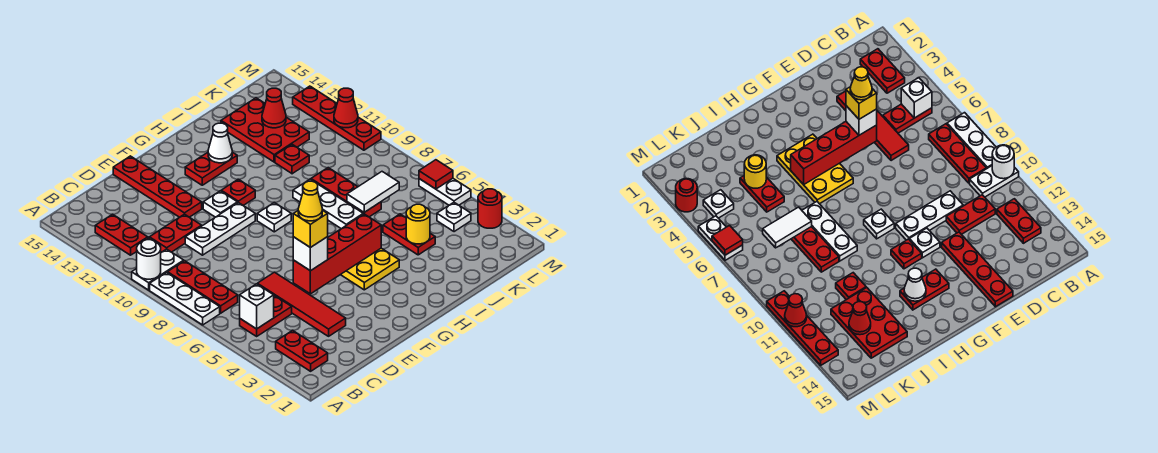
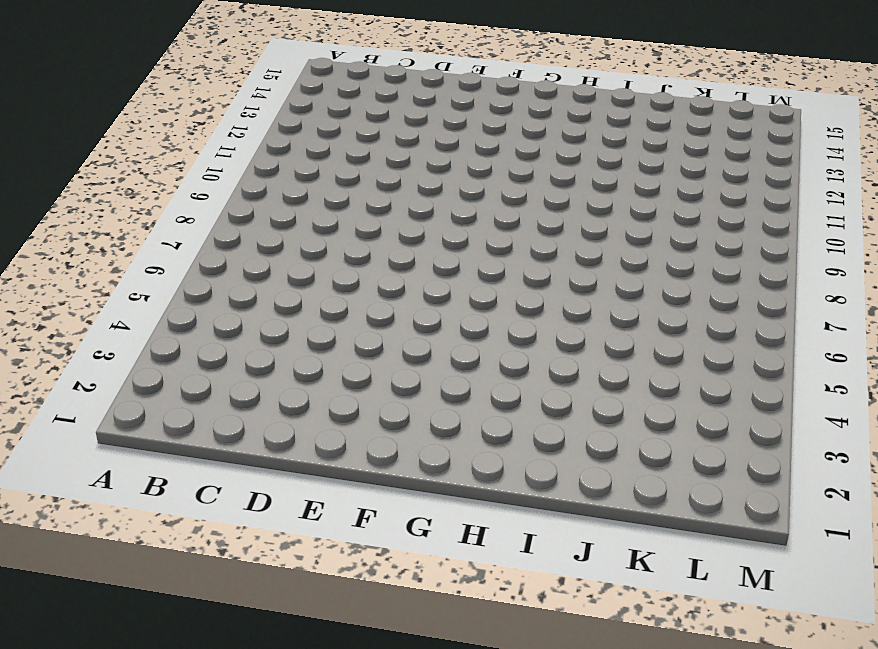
none -> white plate A7:A9 level 1
none -> white plate A10:B10 level 1
none -> red plate B2:B3 level 1
none -> red plate B5:C5 level 1

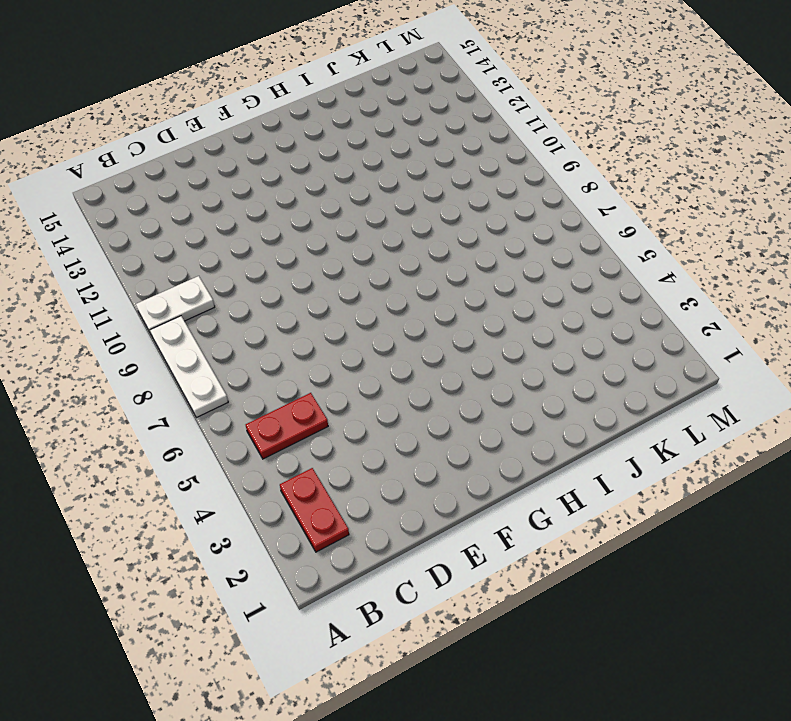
none -> red plate B7:B9 level 1
none -> red plate B12:B13 level 1
none -> red plate C11:D11 level 1
none -> red tile D3:D6 level 1

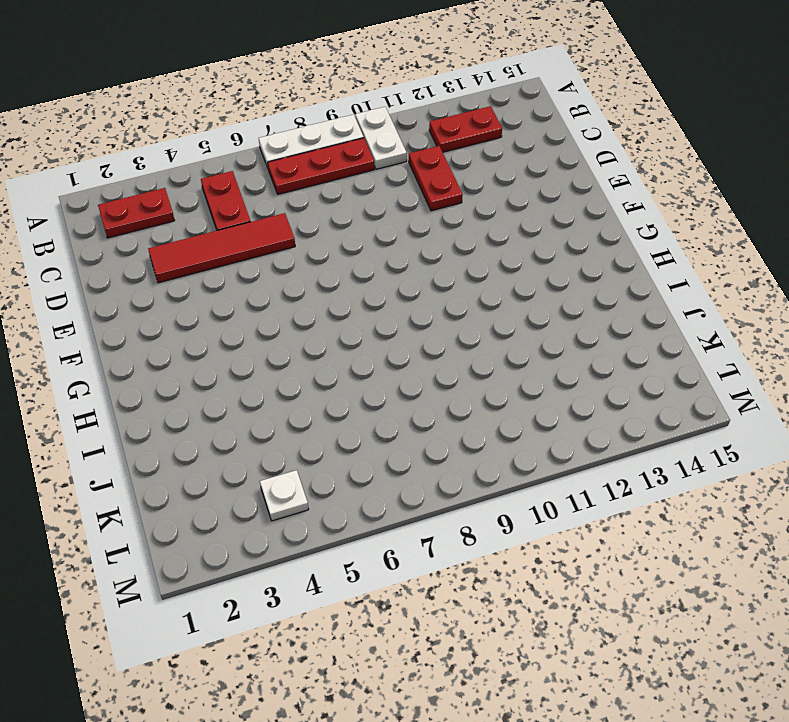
none -> white plate D10:F10 level 1
none -> red plate E12:E15 level 1
none -> white plate F11 level 1
none -> yellow plate G4:H6 level 1

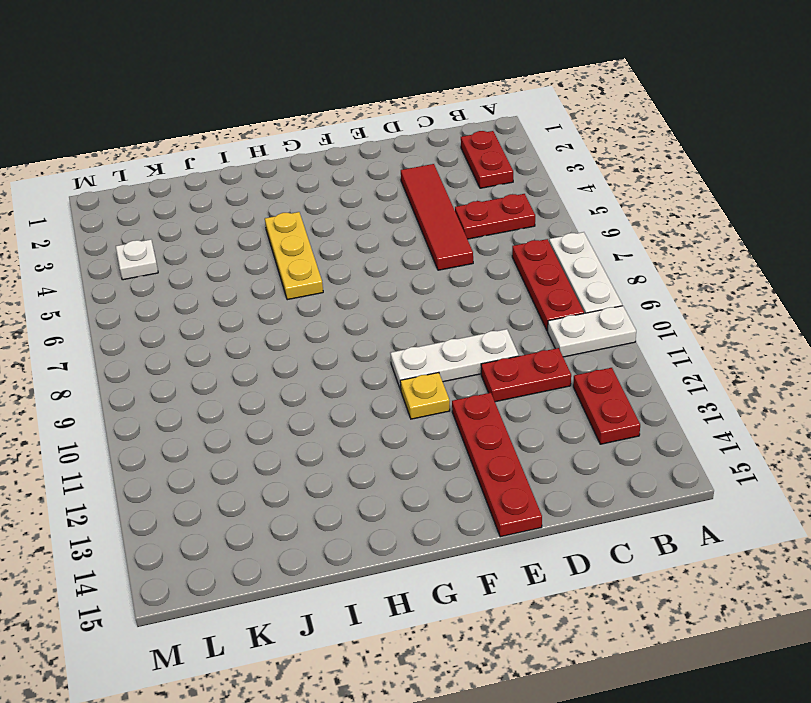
yellow plate F11 level 1 -> white plate F11 level 1
yellow plate H4:H6 level 1 -> yellow plate G4:H6 level 1
none -> white plate G9 level 1
none -> red plate G11 level 1
none -> red plate G13:H13 level 1
none -> white plate I7:I9 level 1

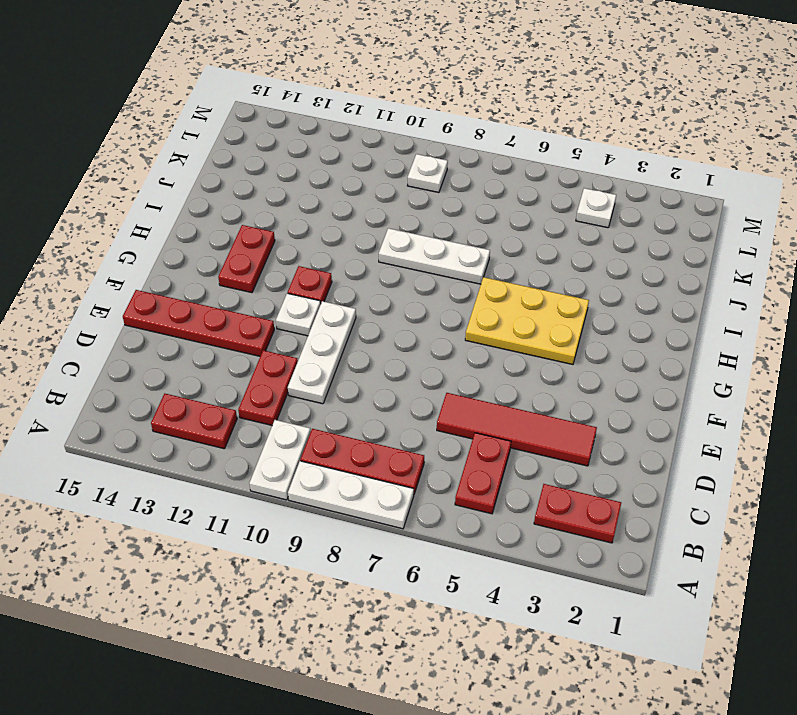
white plate L9 level 1 -> white plate G9 level 1
none -> red plate J4:J5 level 1
none -> red plate J7:J9 level 1
none -> red plate J11 level 1
none -> red plate J12:K14 level 1

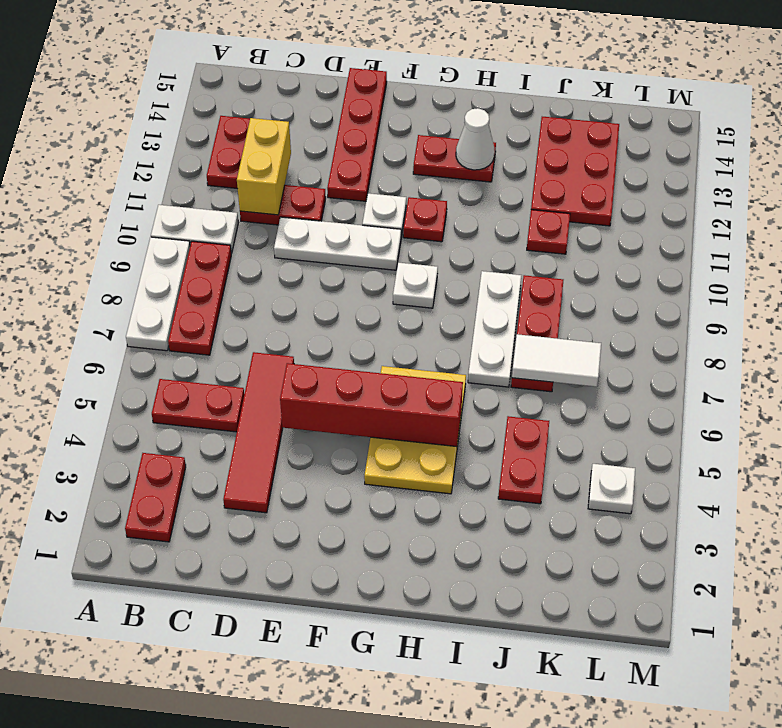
yellow brick C11:C12 level 2 -> none
none -> red round brick M3 level 1
none -> white plate M5:M6 level 1
none -> red plate M10:M13 level 1
none -> white round brick A10 level 2

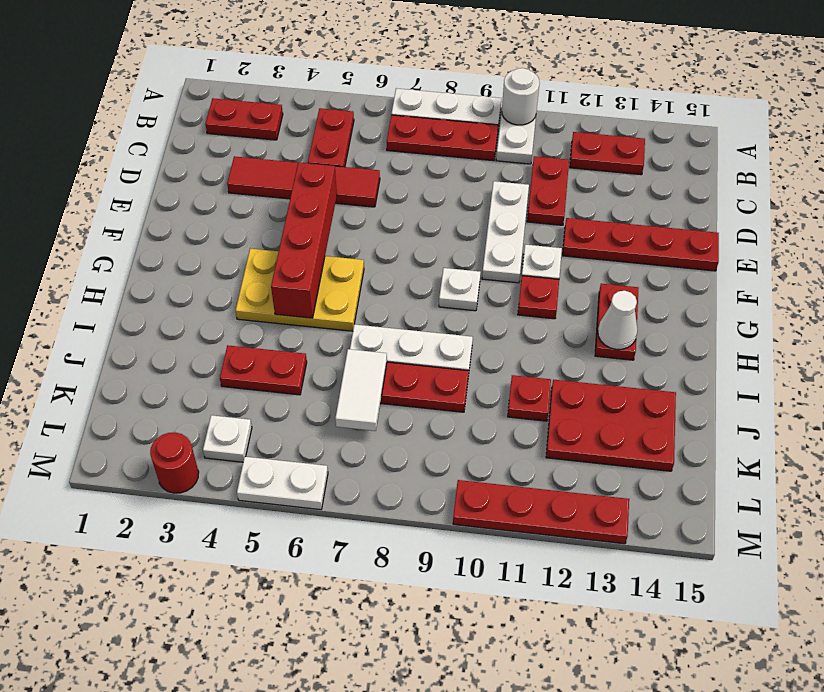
none -> white brick B5 level 2
none -> yellow round brick J4 level 2
none -> red cone K13 level 2
none -> red tile M6 level 2

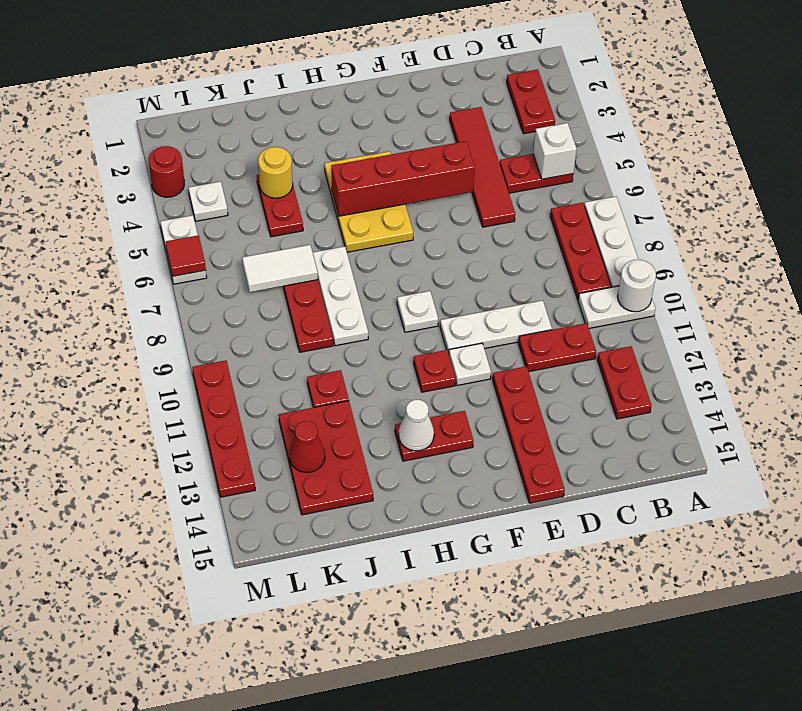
none -> red cone M11 level 2
none -> white brick E5 level 3
none -> yellow brick E5 level 4
none -> yellow cone E5 level 5

